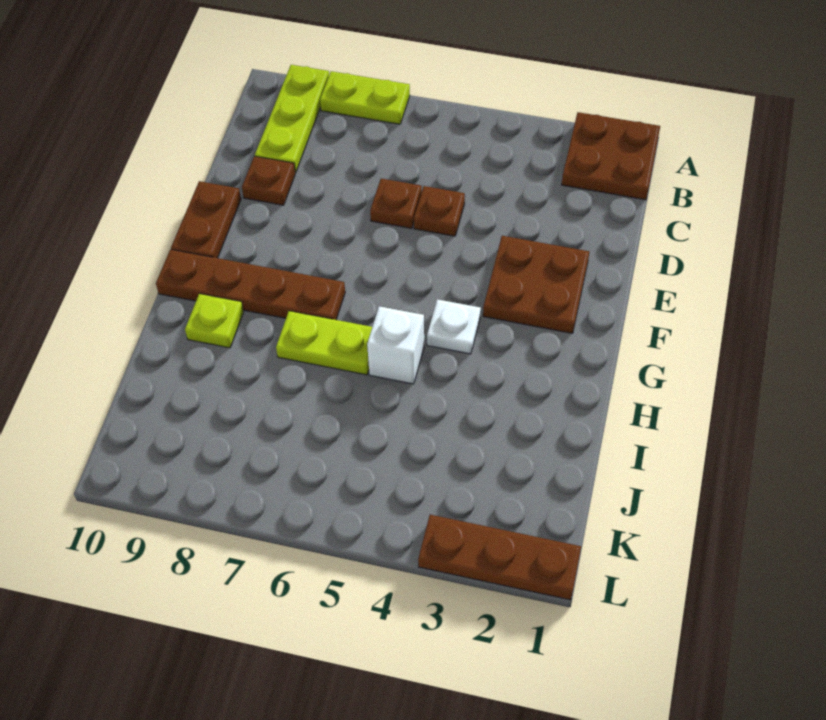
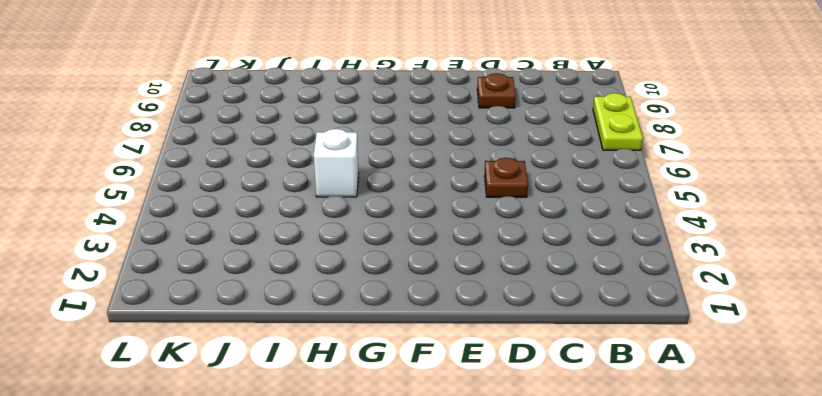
none -> brown plate A1:B2 level 1
none -> lime plate A9:C9 level 1
none -> brown plate D6 level 1

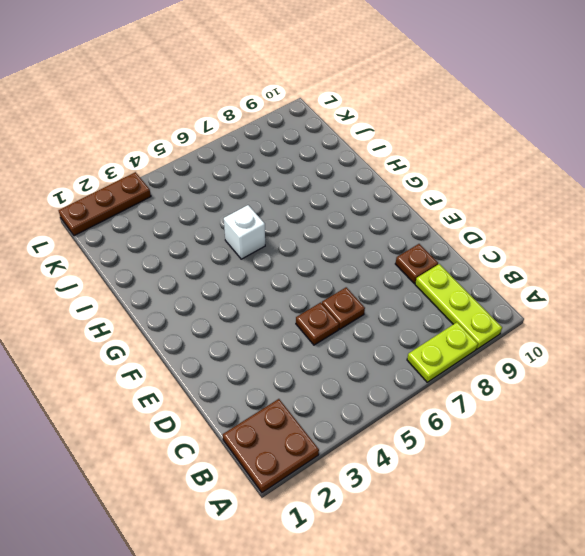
none -> brown plate E2:F3 level 1
none -> brown plate E10:F10 level 1
none -> white plate G4 level 1

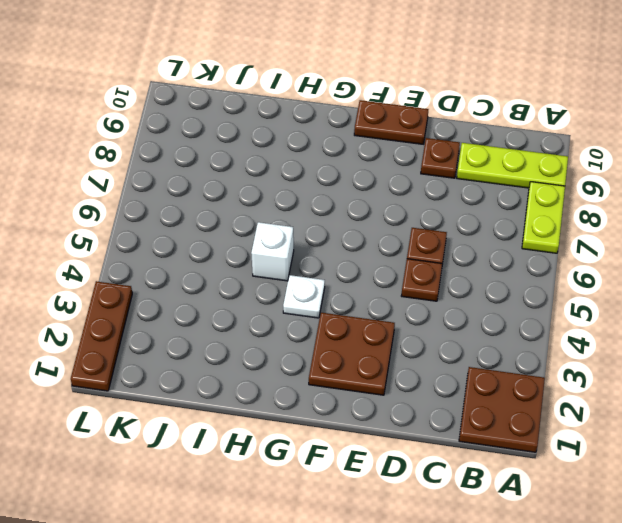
none -> brown plate G7:G10 level 1
none -> lime plate H6:H7 level 1
none -> lime plate H9 level 1

